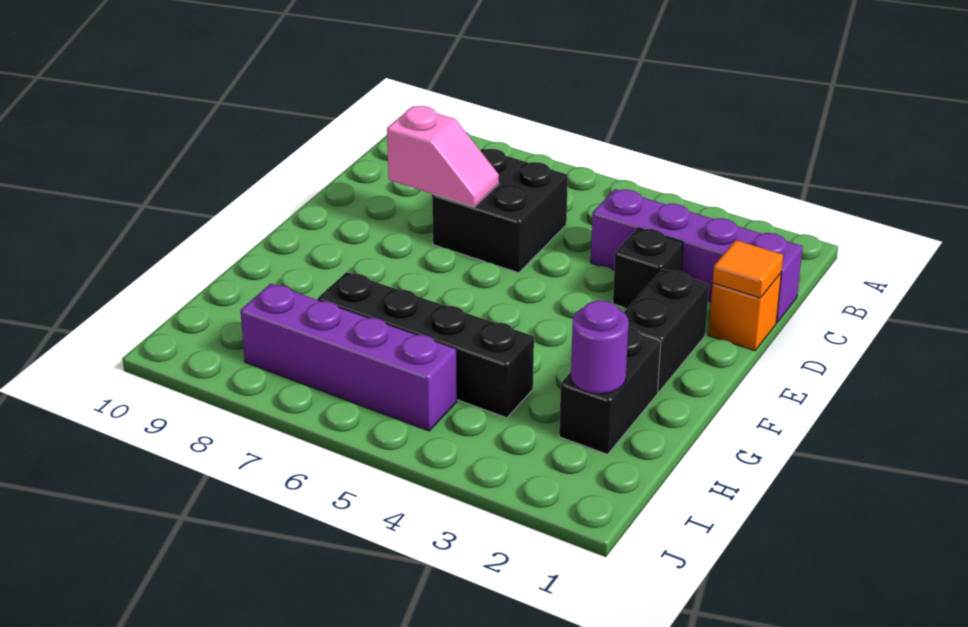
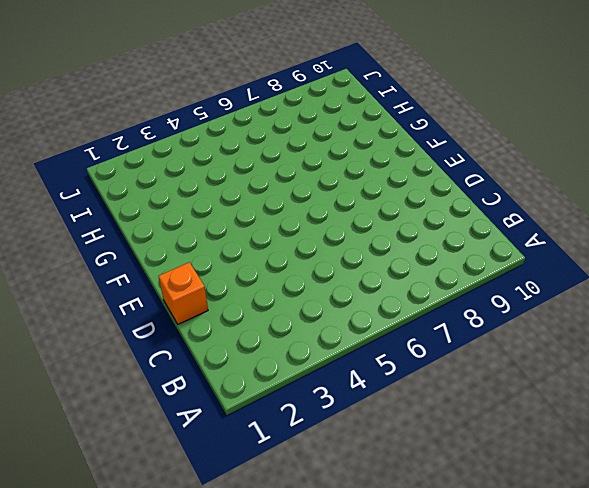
none -> purple brick C1:C4 level 1
none -> black brick C6:D7 level 1

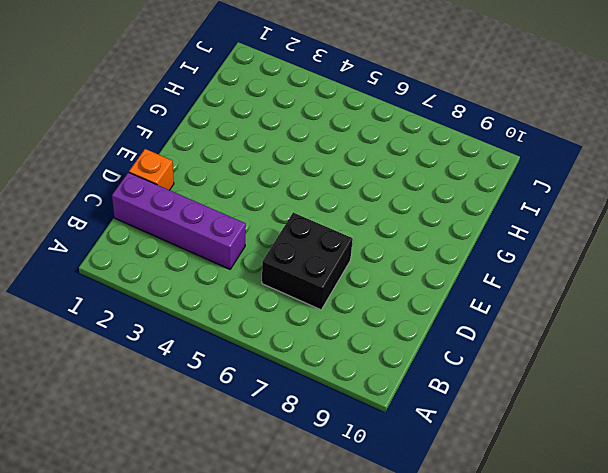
none -> black brick D3 level 1
none -> black brick E2:F2 level 1

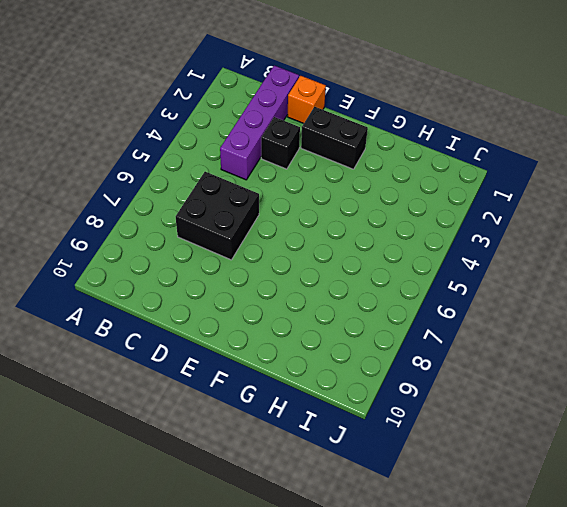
none -> black brick G2:H2 level 1
none -> black brick H4:H7 level 1

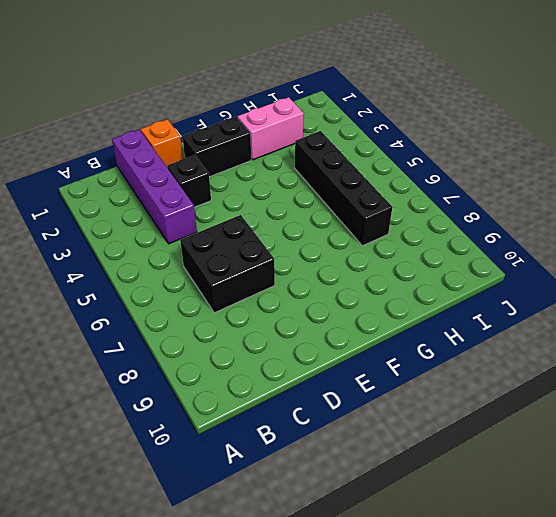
pink brick G2:H2 level 1 -> black brick G2:H2 level 1
none -> purple brick I5:I8 level 1
none -> orange tile D1 level 2

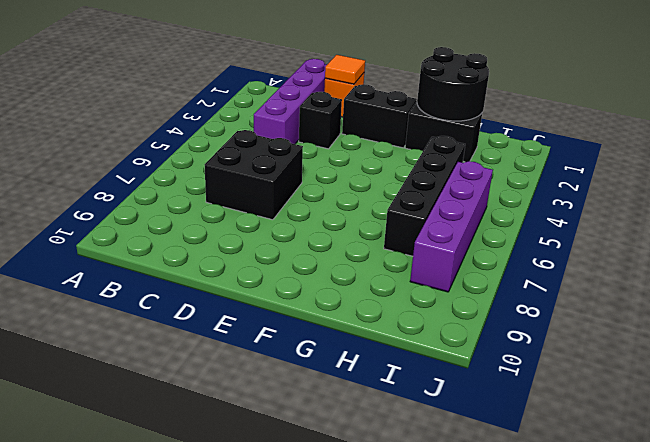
black round brick G1:H2 level 2 -> purple round brick H2 level 2
none -> pink slope D7:D8 level 2 top 8

